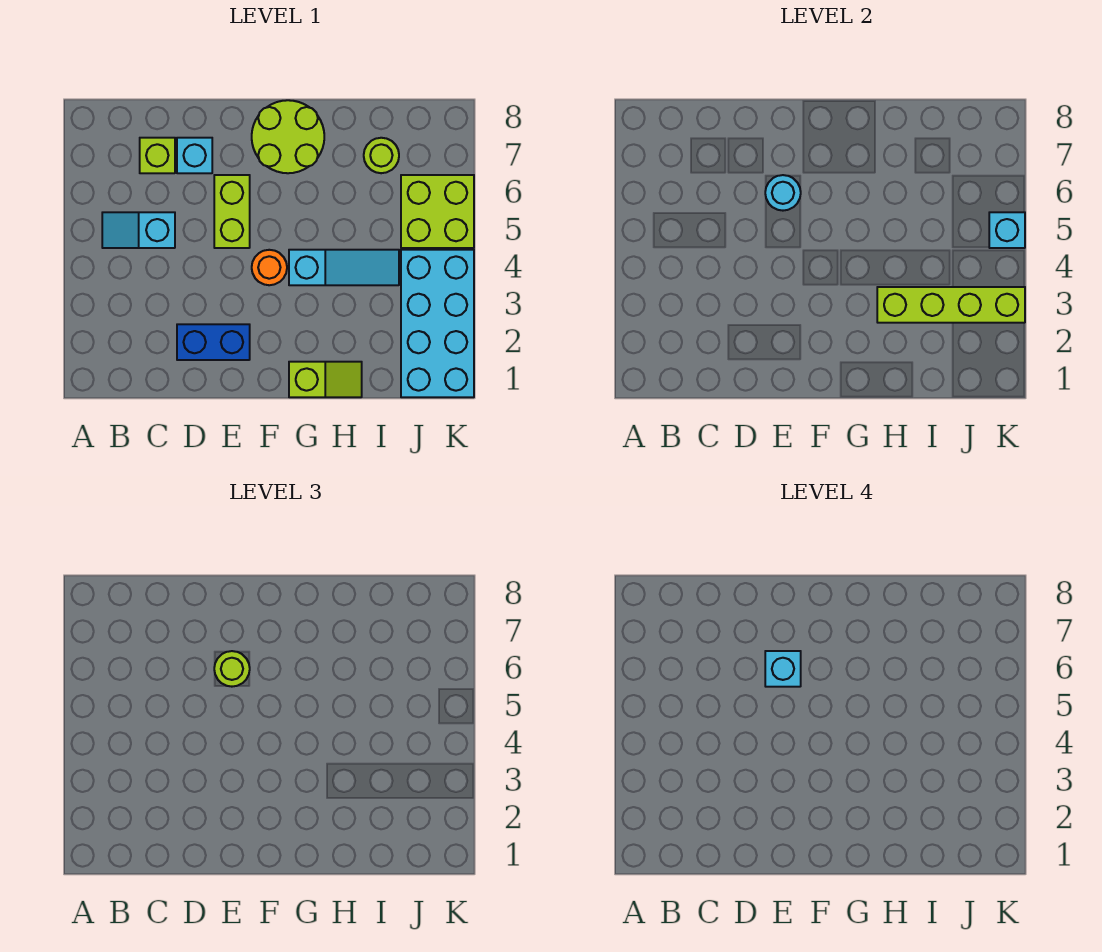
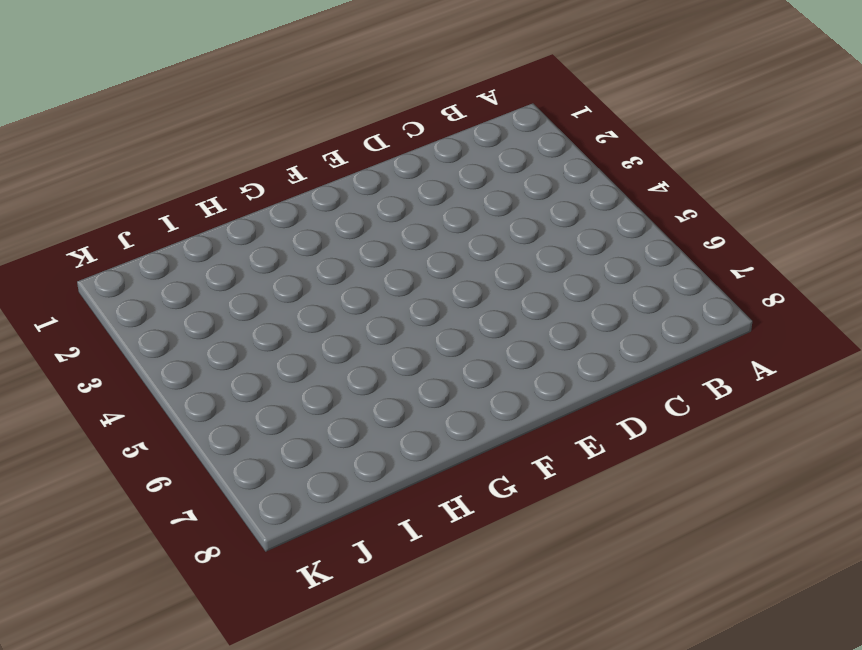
none -> cyan slope B5:C5 level 1 top C
none -> lime brick C7 level 1
none -> blue brick D2:E2 level 1

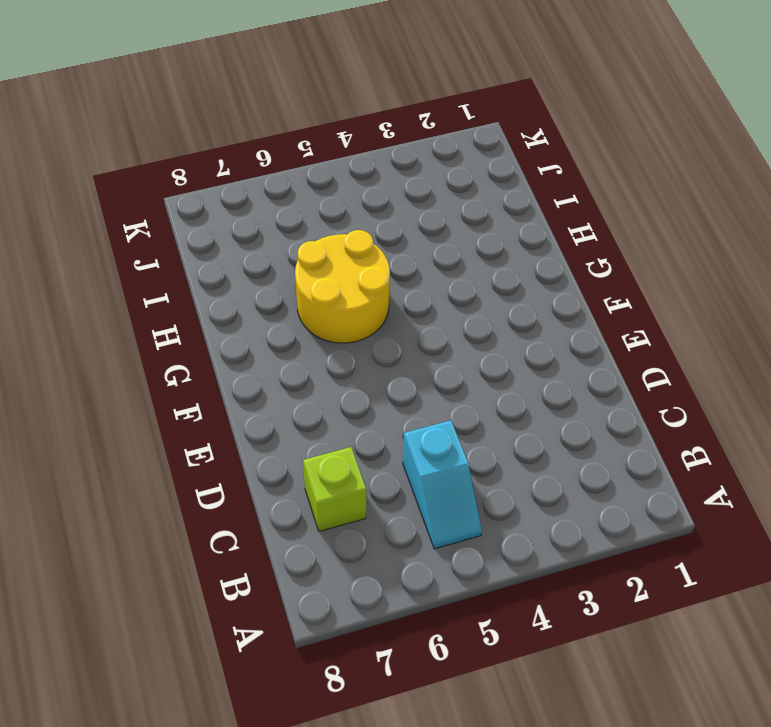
yellow round brick G5:H6 level 1 -> none
none -> blue brick D2:E2 level 1
none -> cyan brick D7 level 1
none -> lime brick E5:E6 level 1

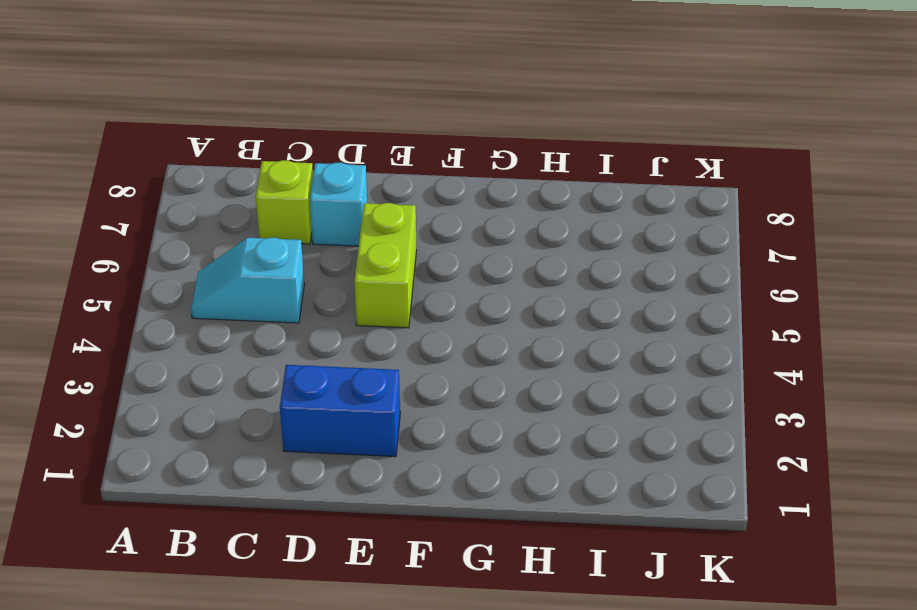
none -> orange round brick F4 level 1
none -> lime round brick F7:G8 level 1
none -> lime slope G1:H1 level 1 top G

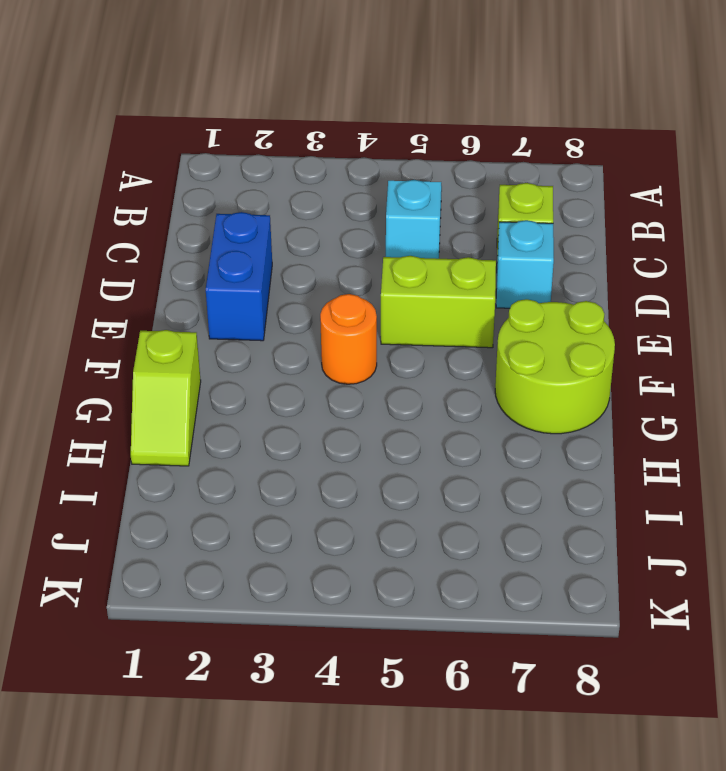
none -> cyan slope G4:I4 level 1 top G
none -> lime round brick I7 level 1
none -> cyan brick J1:K4 level 1

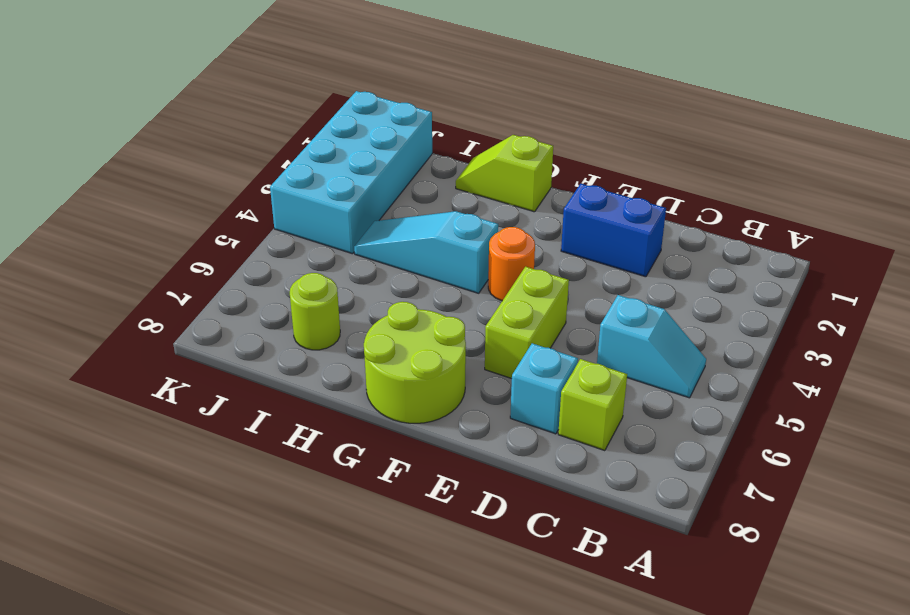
none -> lime brick J5:K6 level 1
none -> cyan round brick E6 level 2
none -> lime brick H3:K3 level 2

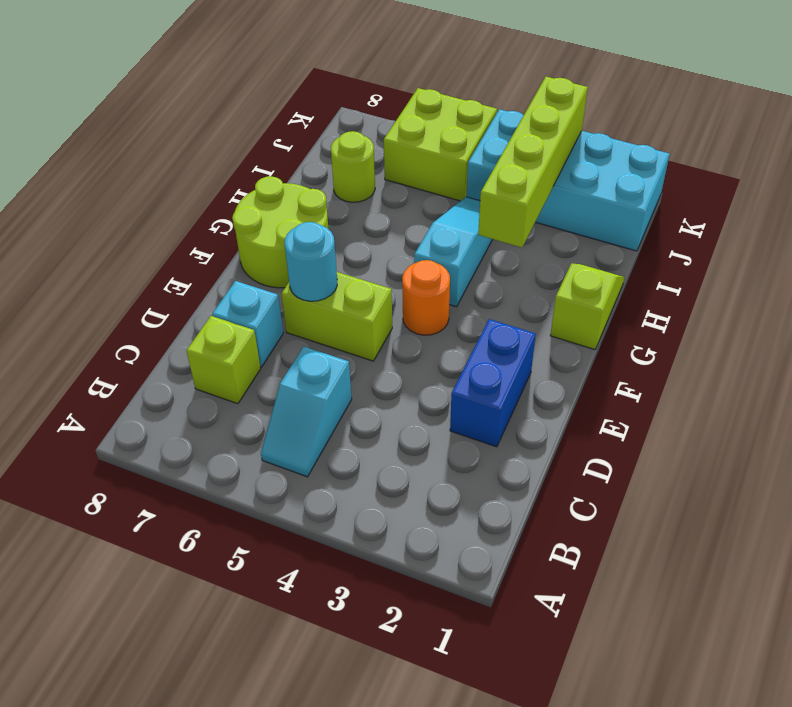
none -> cyan brick K5 level 2
none -> lime round brick E6 level 3
none -> cyan brick E6 level 4

